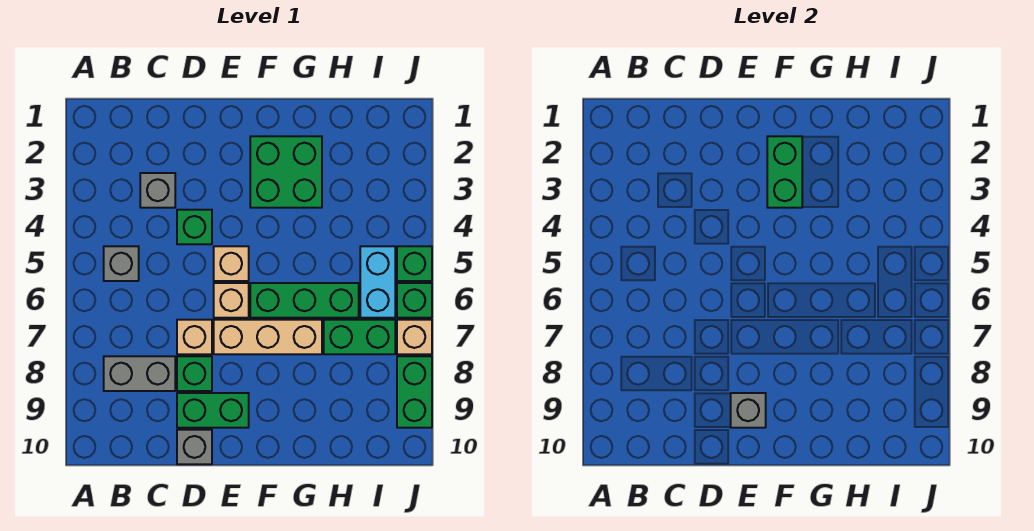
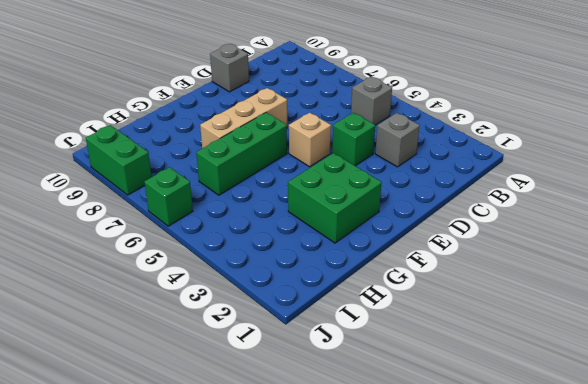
none -> grey brick B8:C8 level 1
none -> tan brick D7 level 1
none -> green brick D8 level 1

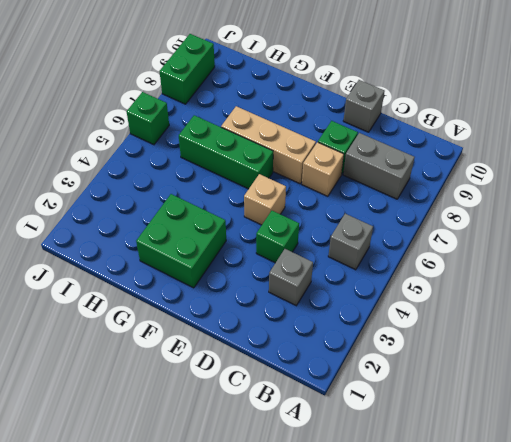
none -> green brick D9:E9 level 1
none -> tan brick E6 level 1
none -> green brick H7:I7 level 1

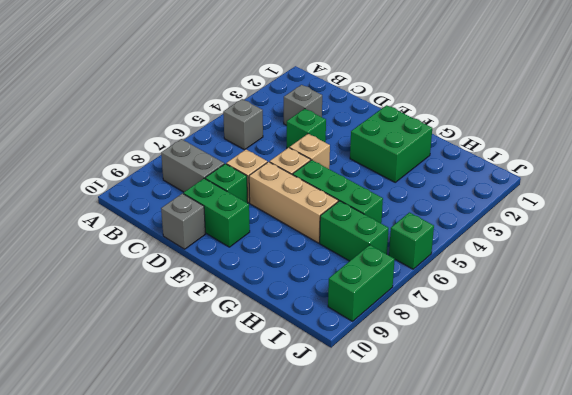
none -> cyan brick I5:I6 level 1
none -> green brick J5 level 1
none -> tan brick J7 level 1

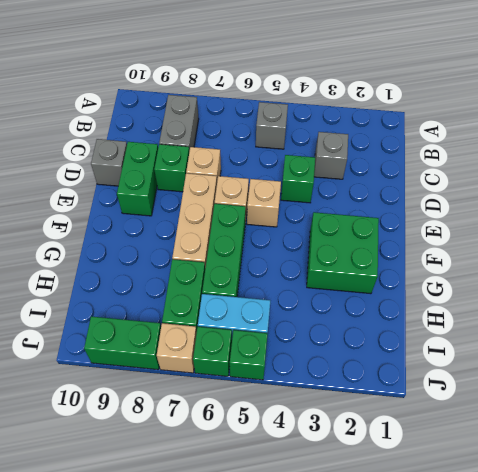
none -> grey brick E9 level 2
none -> green brick F2:F3 level 2

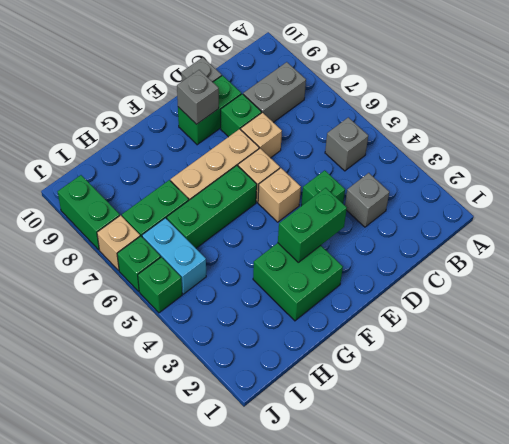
green brick E3:F3 level 2 -> green brick F2:F3 level 2

